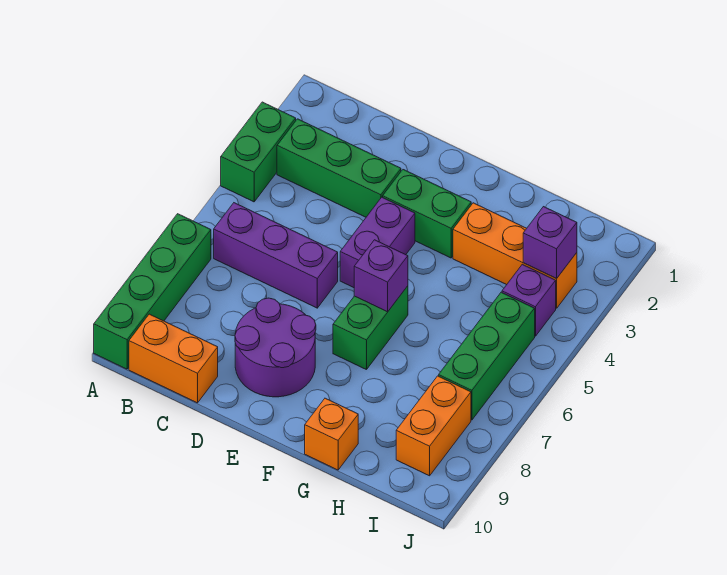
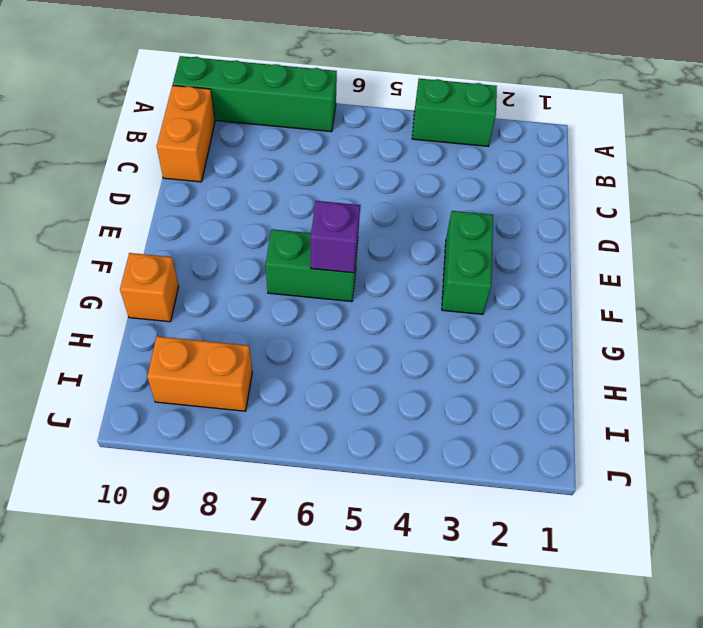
none -> green brick B3:D3 level 1
none -> purple brick B6:D6 level 1
none -> purple round brick D8:E9 level 1

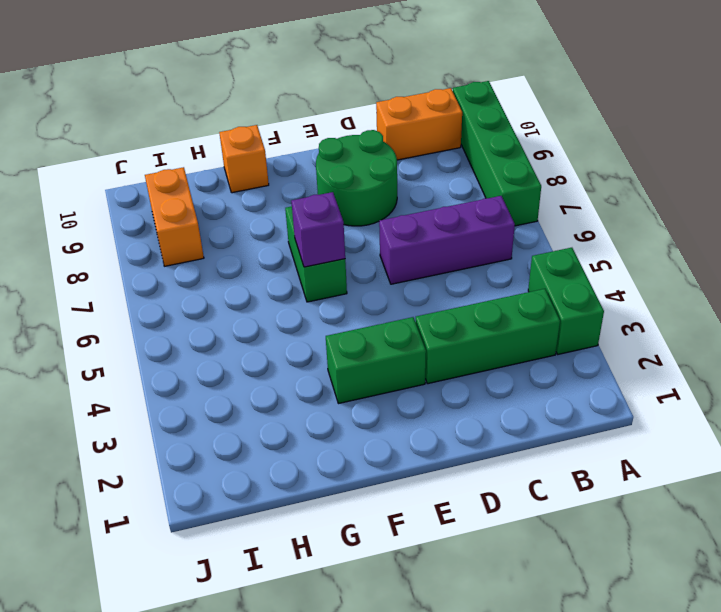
green round brick D8:E9 level 1 -> purple round brick D8:E9 level 1
none -> purple brick E4:E5 level 1
none -> orange brick G3:I3 level 1
none -> purple brick I4 level 1

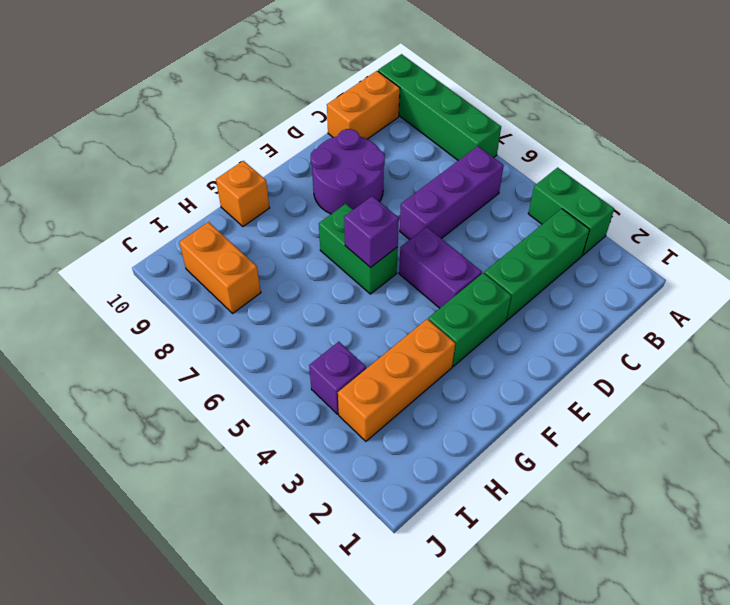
none -> green brick I5:I7 level 1
none -> purple brick I3 level 2

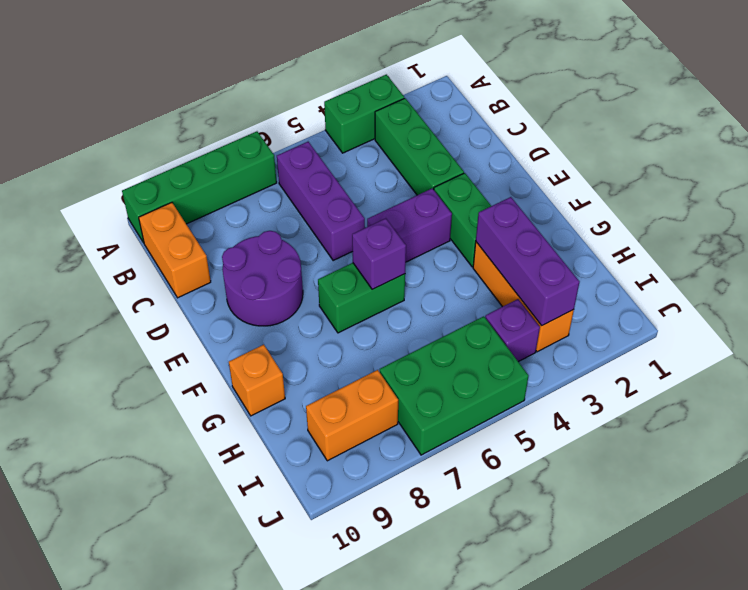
purple brick G3:I3 level 2 -> purple brick I3 level 2
green brick I5:J7 level 1 -> green brick I5:I7 level 1

